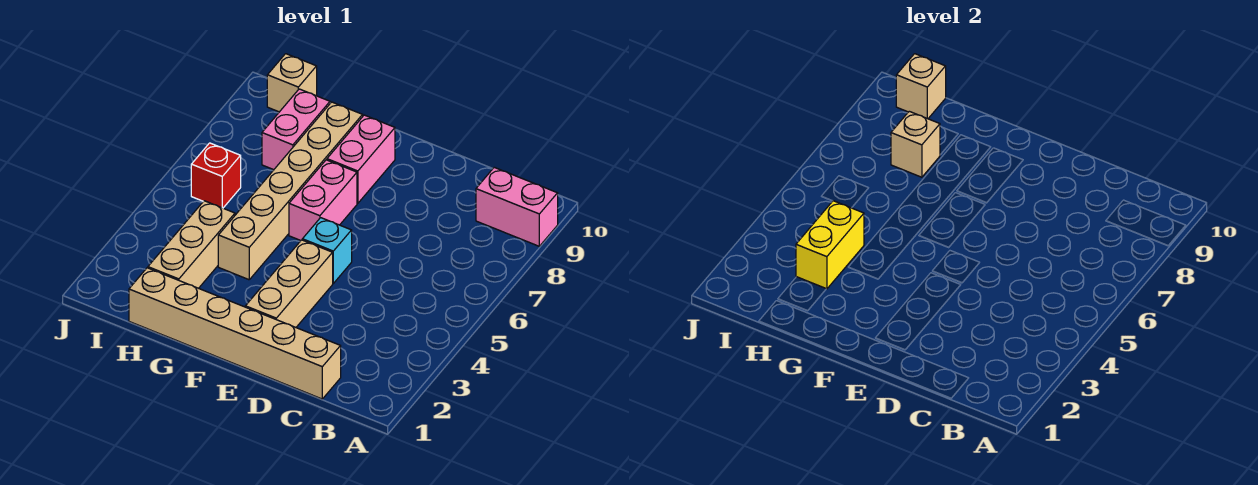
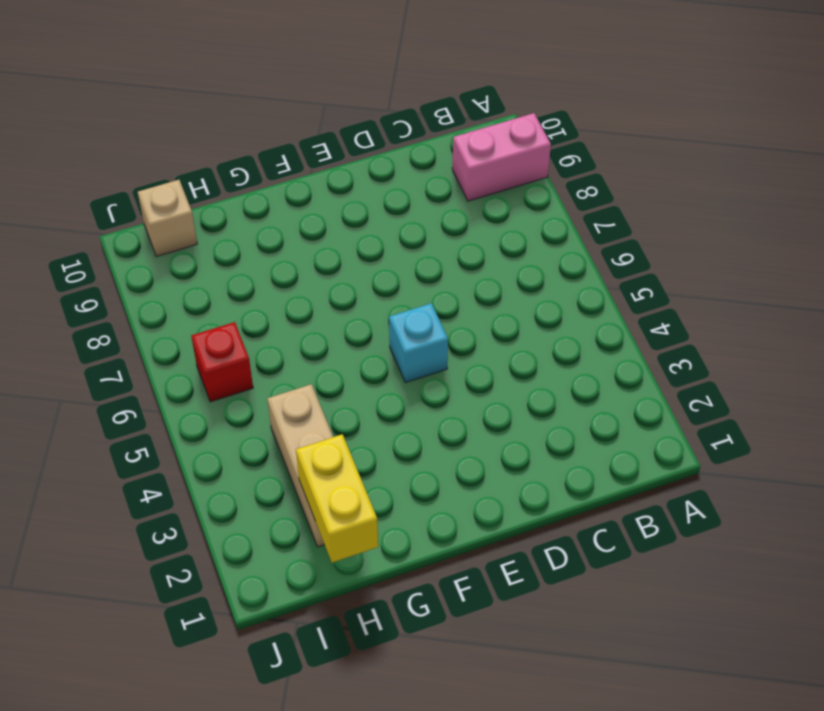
yellow brick H1:H2 level 2 -> yellow brick H3:H4 level 2
none -> tan brick C1:H1 level 1
none -> tan brick E2:E4 level 1
none -> pink brick F6:F7 level 1

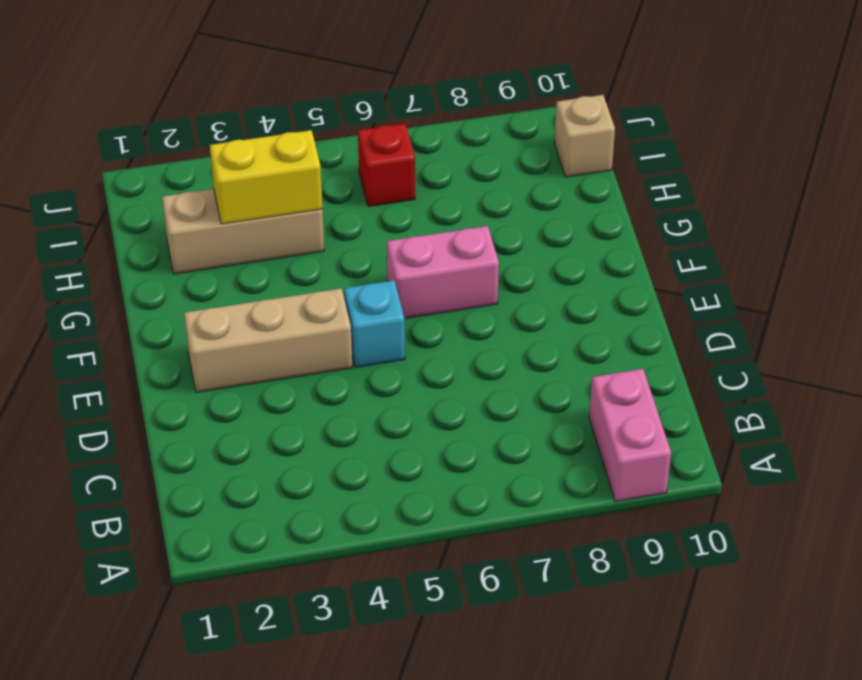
none -> tan brick C1:H1 level 1
none -> pink brick F8:F9 level 1
none -> tan brick G4:G9 level 1

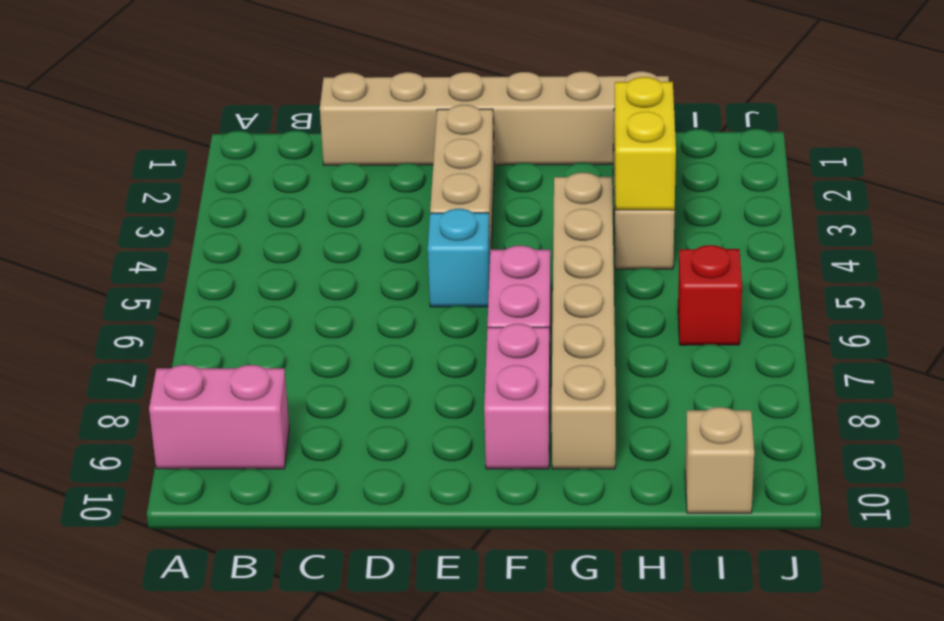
none -> pink brick H8:H9 level 1
none -> tan brick H8 level 2
none -> tan brick I10 level 2

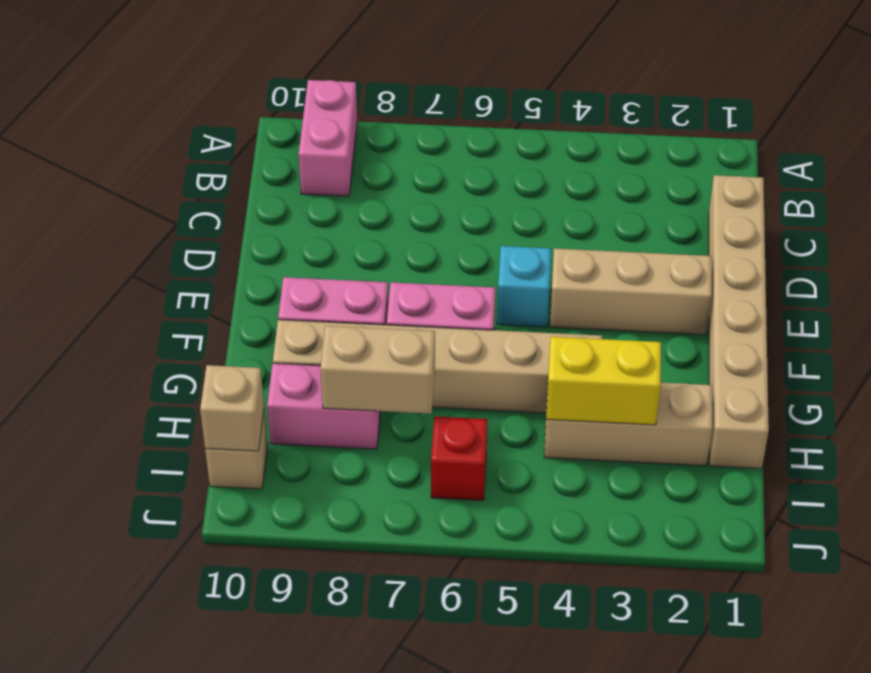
tan brick H7:H8 level 2 -> tan brick H8 level 2

